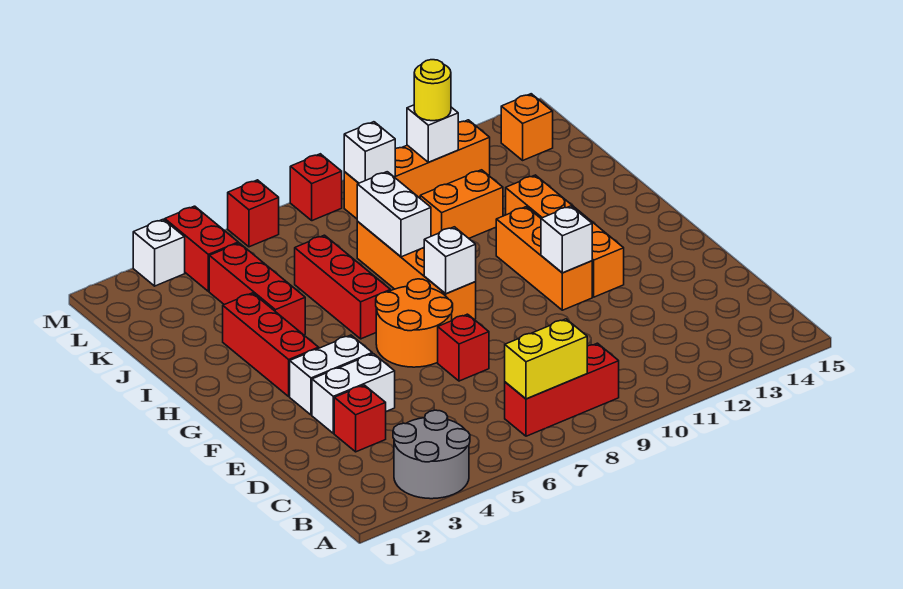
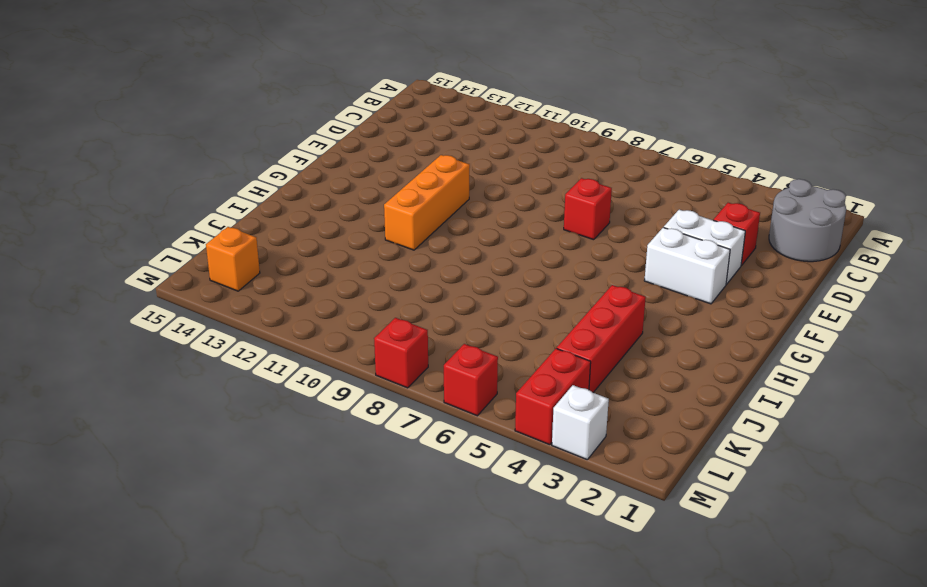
grey round brick B1:C2 level 1 -> grey round brick A3:B4 level 1
none -> red brick B7:B9 level 1
none -> orange round brick F6:G7 level 1
none -> orange brick F12:I12 level 1

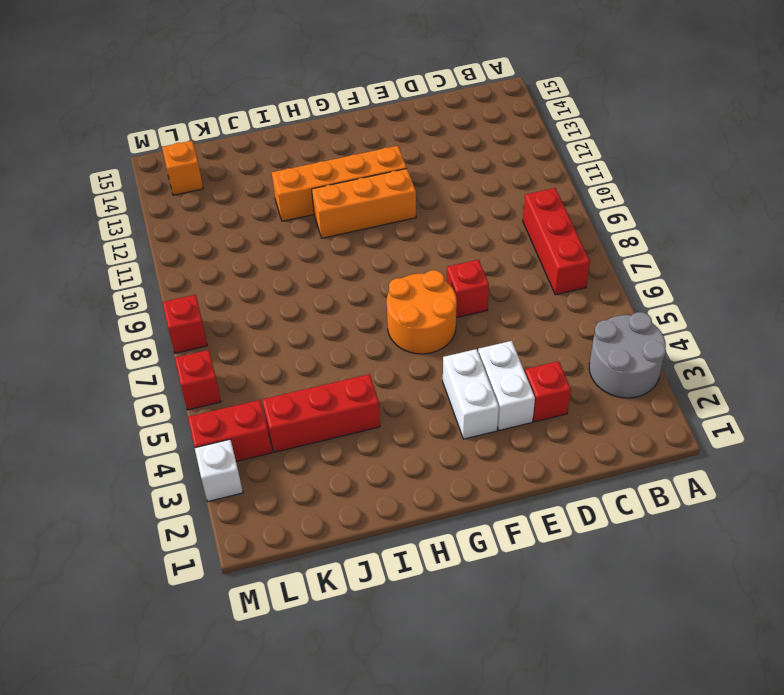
none -> red brick G3:I3 level 1
none -> orange brick G8:J8 level 1
none -> red brick H6:J6 level 1

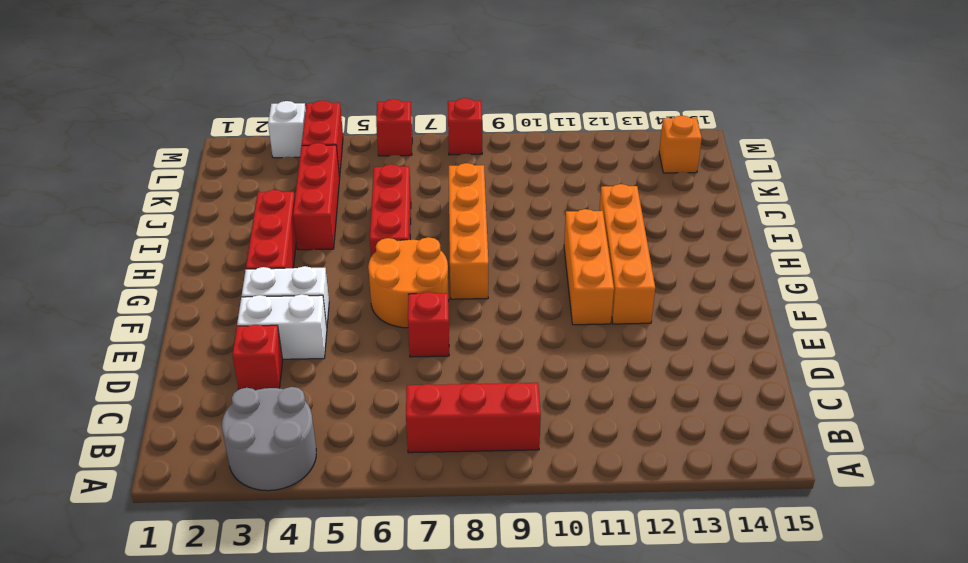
none -> orange brick J10:J11 level 1
none -> orange brick L9:L12 level 1
none -> yellow brick B7:B8 level 2

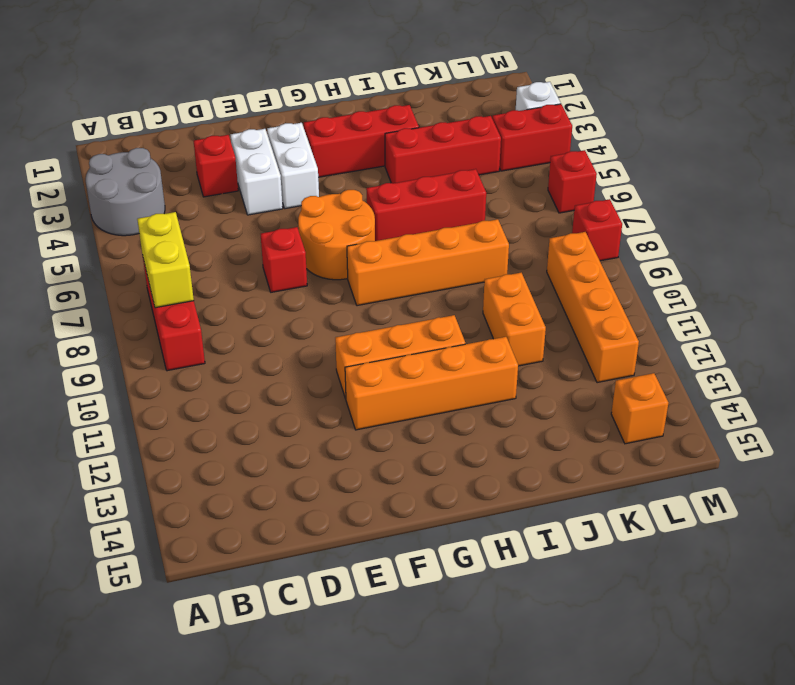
none -> white brick F11 level 2
none -> white brick G8 level 2
none -> white brick I8:J8 level 2

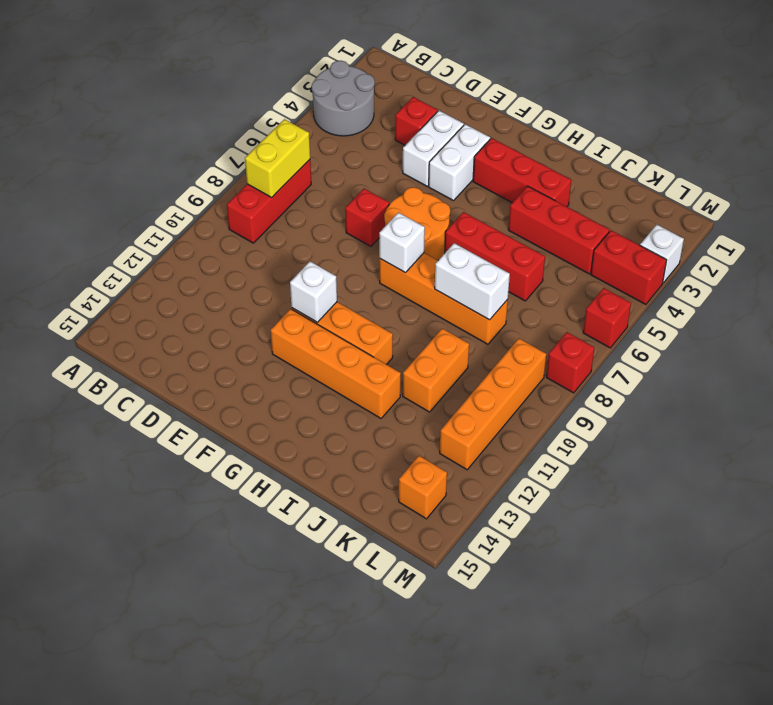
none -> white brick L9 level 2
none -> white brick L11 level 2
none -> yellow round brick L11 level 3

